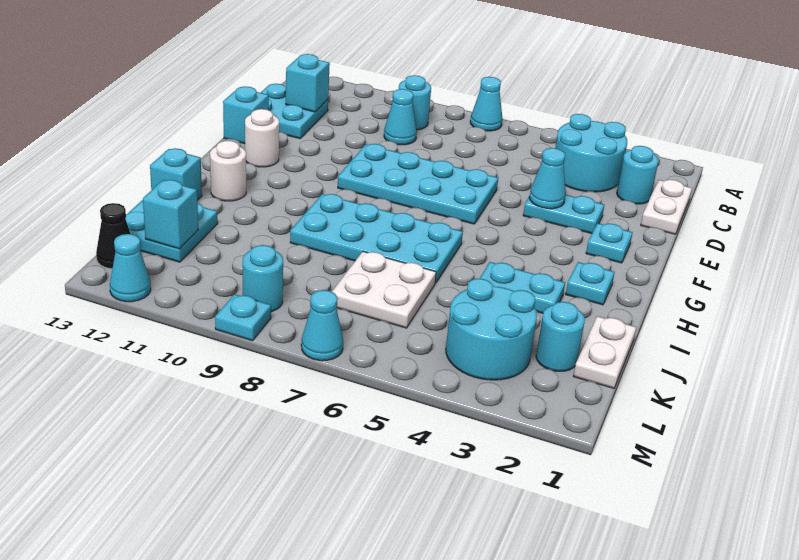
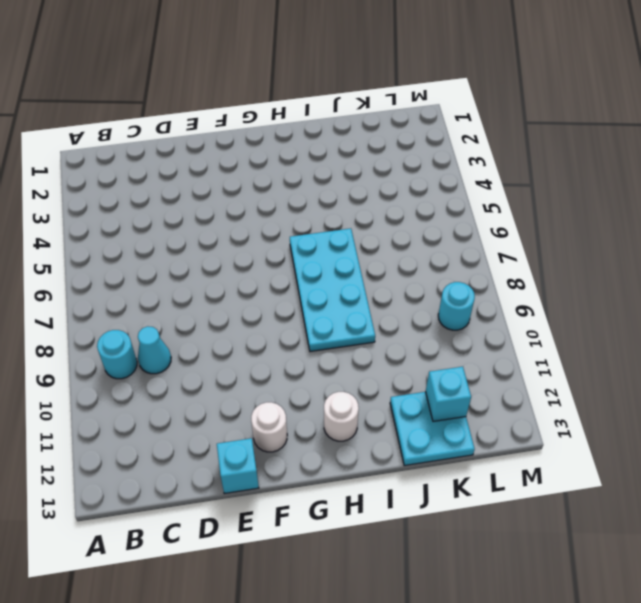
none -> cyan cone A7 level 1
none -> cyan round brick B3:C4 level 1
none -> white plate C1:D1 level 1
none -> cyan round brick C2 level 1

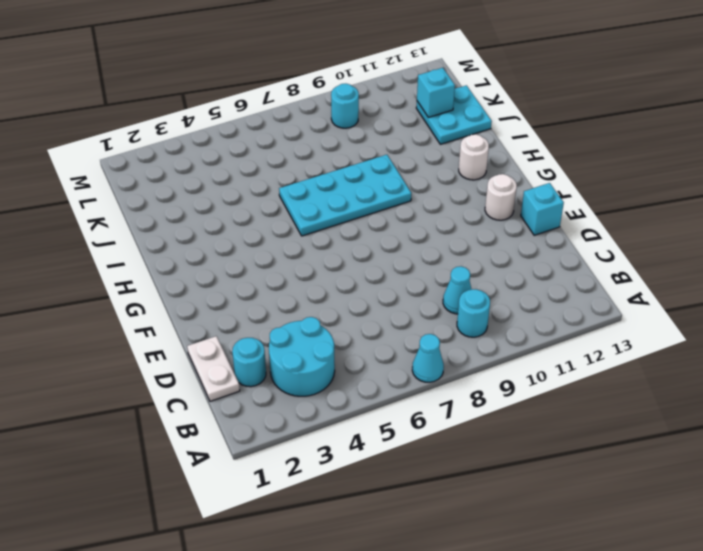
none -> cyan plate C12:D13 level 1
none -> cyan plate E3:E4 level 1
none -> cyan plate E6:F9 level 1
none -> cyan plate F2 level 1

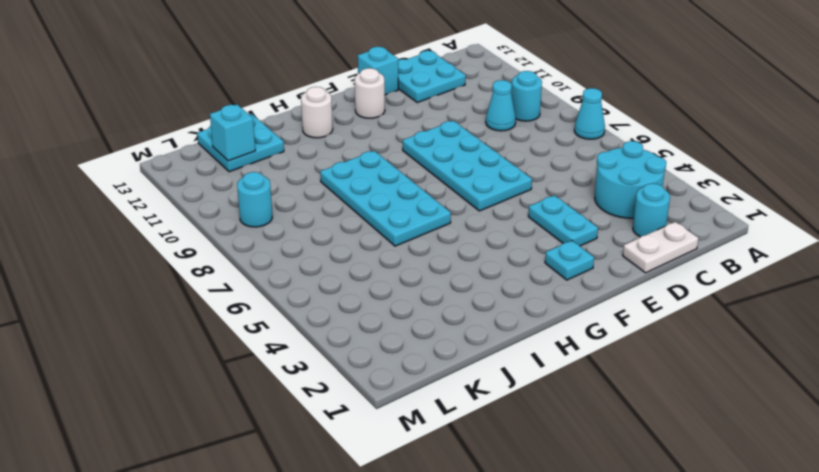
none -> cyan plate H2 level 1
none -> cyan plate I3:I4 level 1
none -> cyan brick I13 level 1
none -> white plate J1:K1 level 1

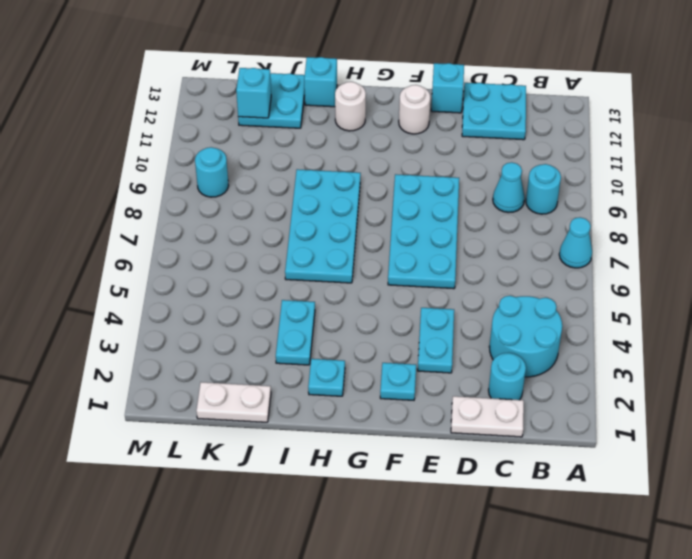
none -> white plate J6:K7 level 1
none -> cyan round brick K2 level 1
none -> cyan round brick K3:L4 level 1
none -> black cone L13 level 1

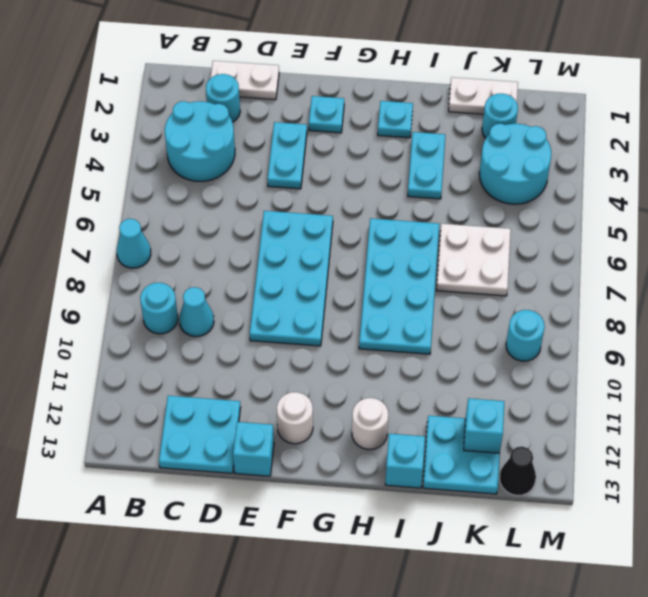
none -> cyan cone M7 level 1
none -> cyan plate M9 level 1
none -> cyan cone M12 level 1
none -> cyan brick C12 level 2

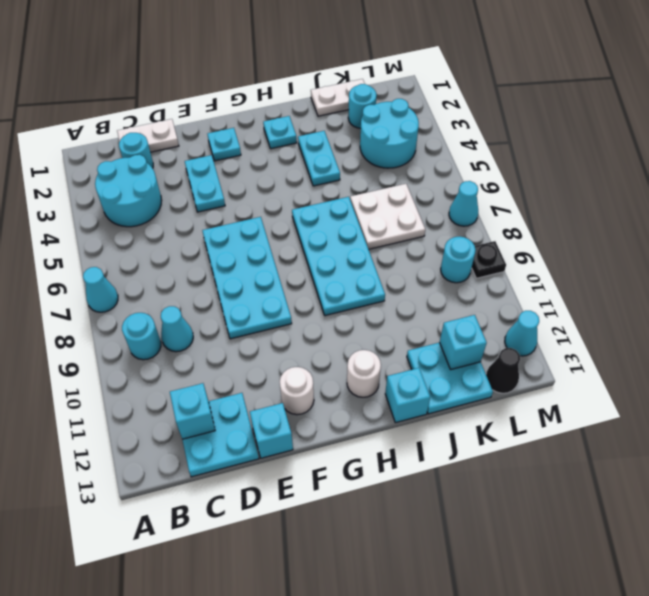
black plate M9 level 1 -> cyan plate M9 level 1
none -> cyan cone E4 level 2

